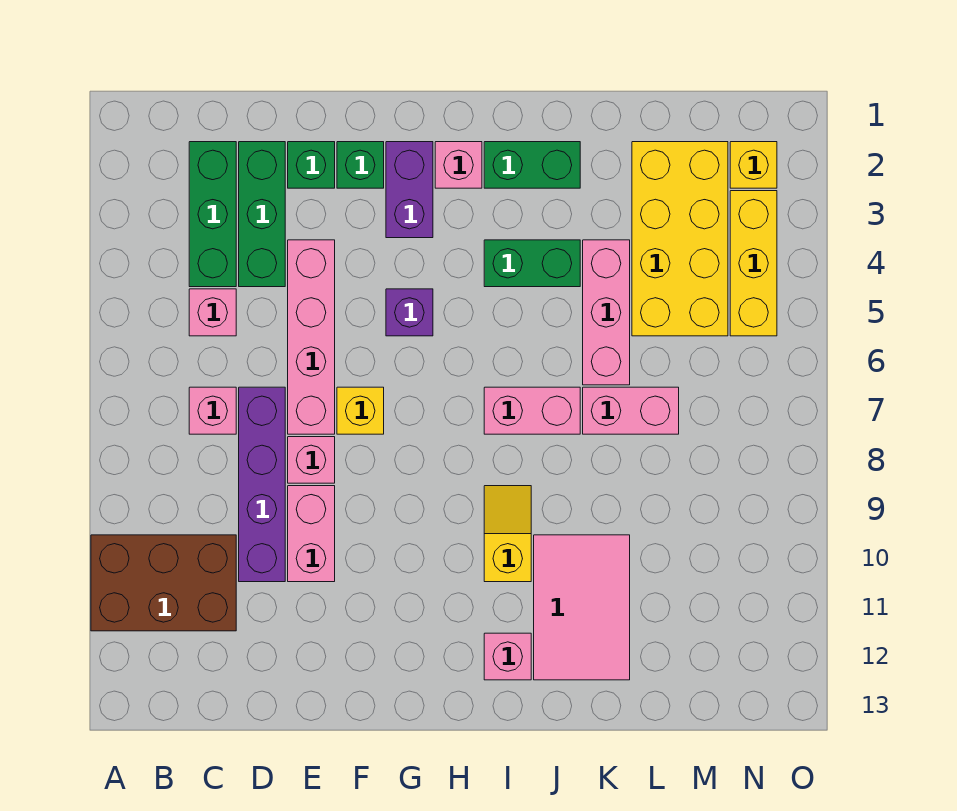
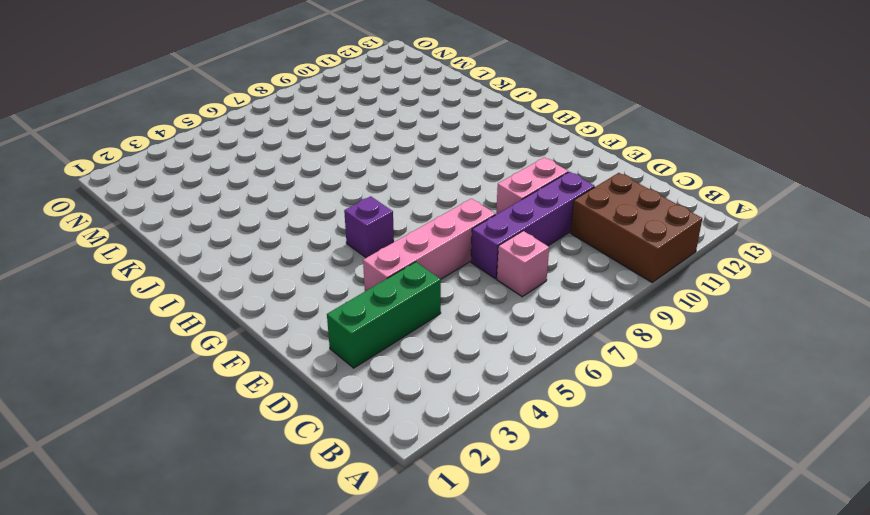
none -> green brick C2:C4 level 1
none -> pink brick C5 level 1
none -> green brick E2 level 1

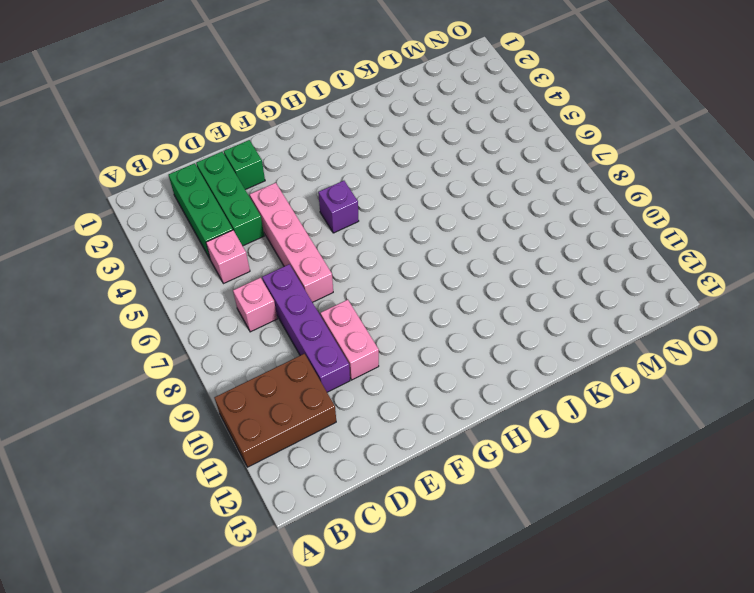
none -> pink brick E8 level 1
none -> green brick F2 level 1
none -> yellow brick F7 level 1

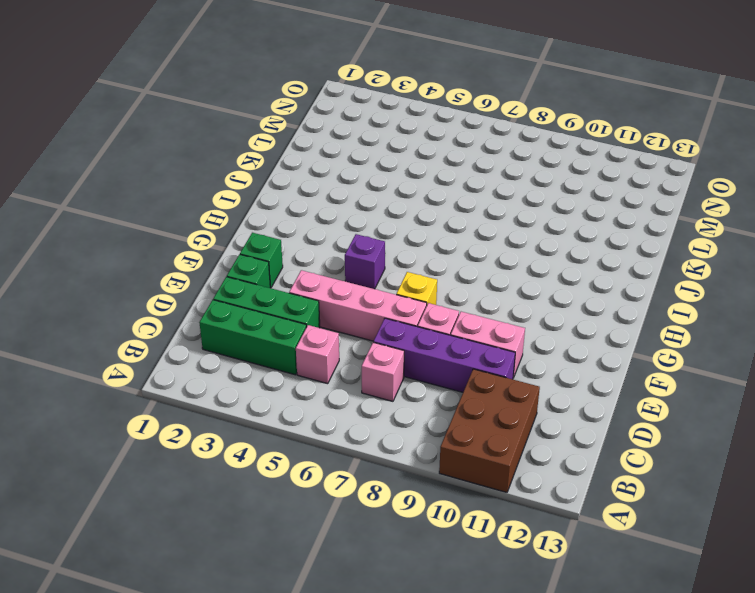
none -> purple brick G2:G3 level 1
none -> pink brick H2 level 1
none -> green brick I2:J2 level 1

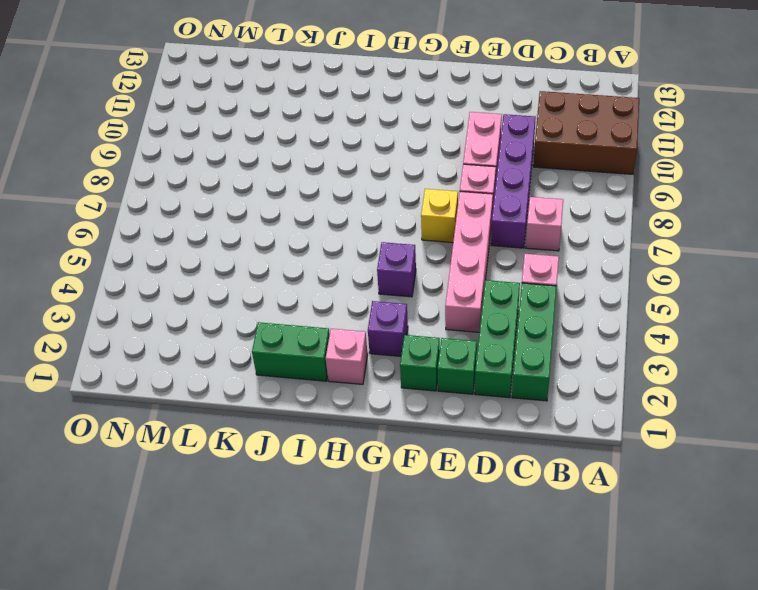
purple brick G3 level 1 -> purple brick G2:G3 level 1
none -> green brick I4:J4 level 1
none -> pink brick I7:J7 level 1
none -> yellow slope I9:I10 level 1 top 10

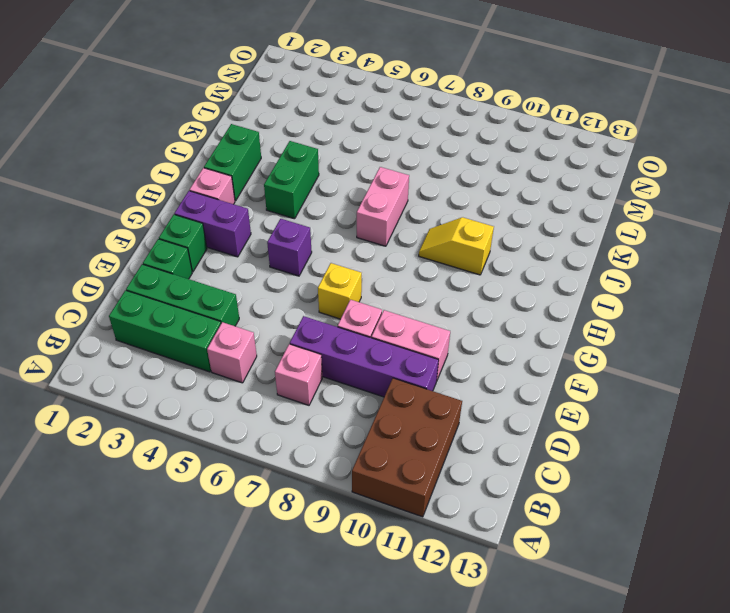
none -> pink brick E4:E7 level 1
none -> pink brick I12 level 1
none -> pink tile J10:K12 level 1

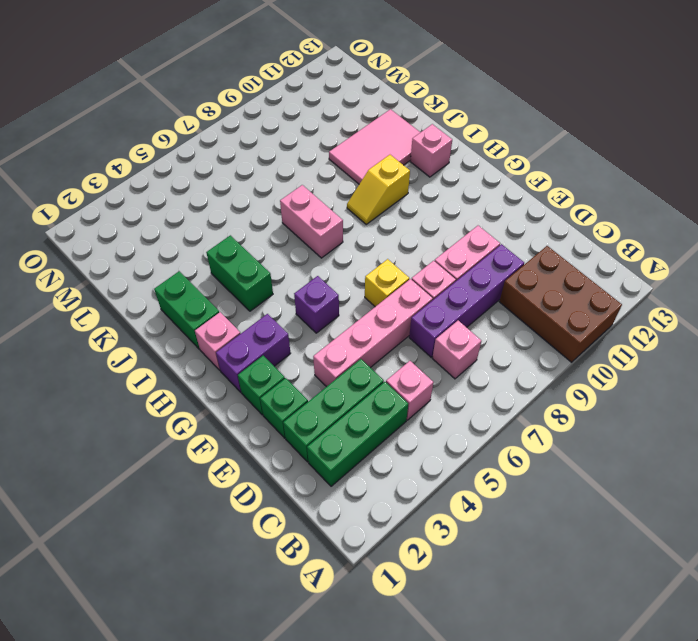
none -> pink brick K4:K6 level 1
none -> pink brick K7:L7 level 1
none -> yellow brick L2:M5 level 1

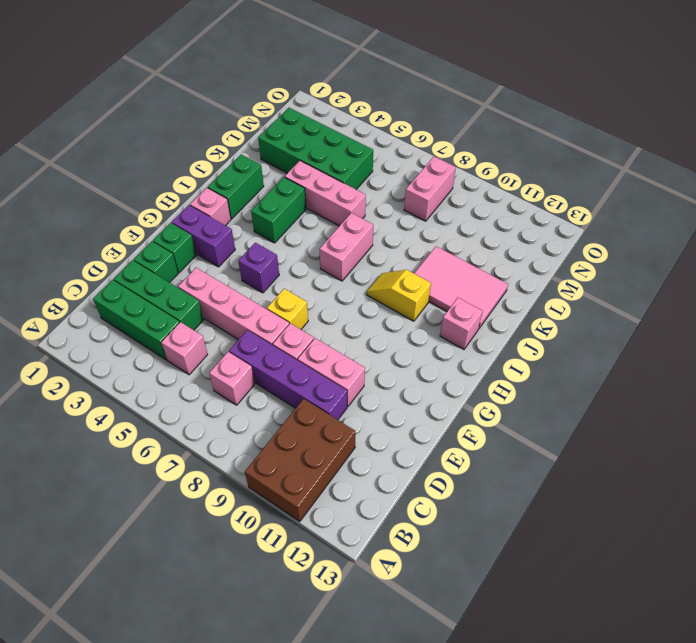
green brick L2:M5 level 1 -> yellow brick L2:M5 level 1
pink brick M8:N8 level 1 -> pink brick K7:L7 level 1
none -> yellow brick N2 level 1
none -> yellow brick N3:N5 level 1

